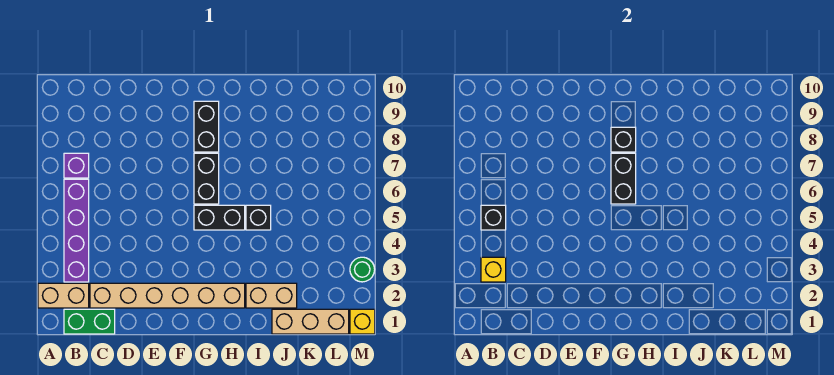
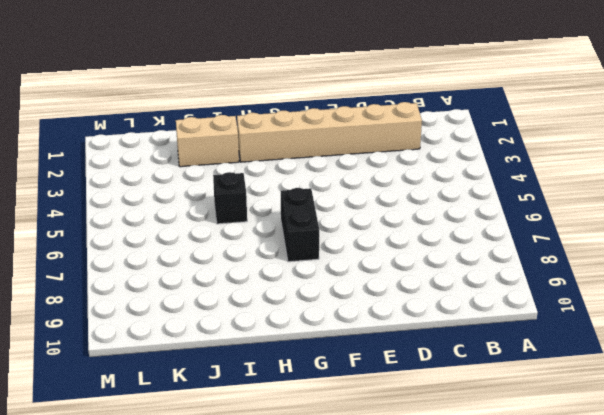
none -> tan brick A2:B2 level 1
none -> green brick B1:C1 level 1
none -> purple brick B3:B6 level 1

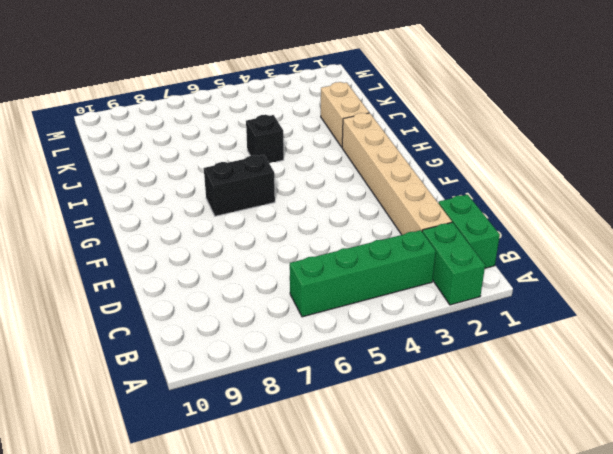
green brick A2:B2 level 1 -> tan brick A2:B2 level 1
green brick B3:B6 level 1 -> purple brick B3:B6 level 1
none -> purple brick B7 level 1
none -> black brick G5:H5 level 1
none -> black brick G8:G9 level 1

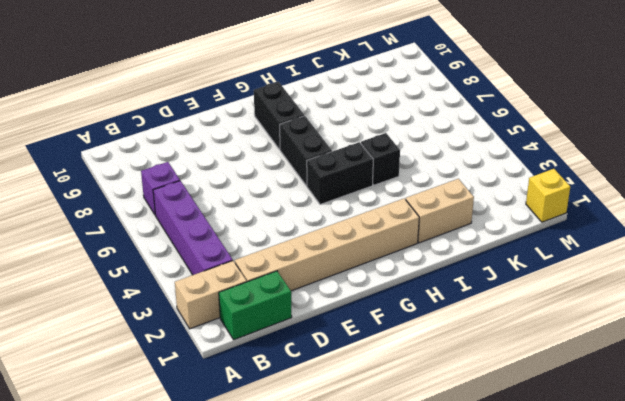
none -> tan brick J1:L1 level 1
none -> green round brick M3 level 1
none -> yellow brick B3 level 2

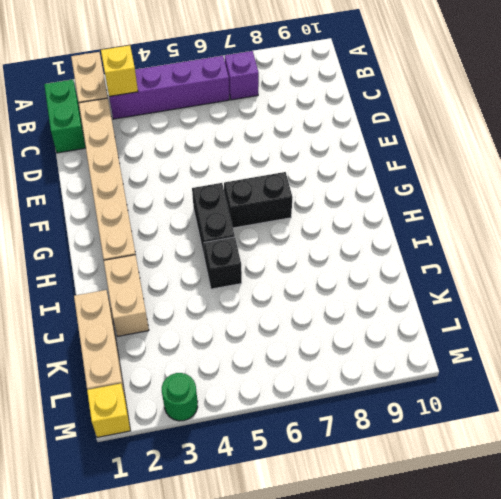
none -> black brick G8:G9 level 1
none -> black brick B5 level 2
none -> black brick G6:G7 level 2

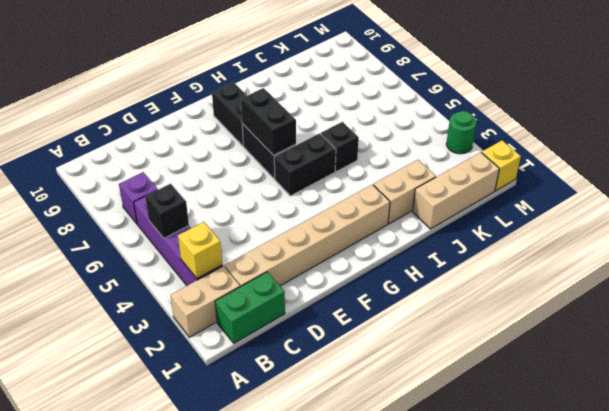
none -> black brick G8 level 2

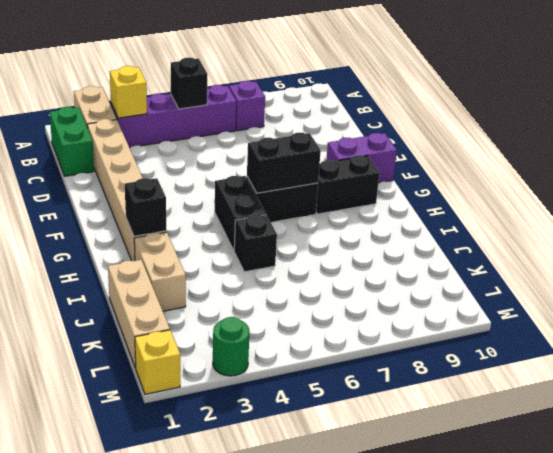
purple brick F9:F10 level 1 -> none
black brick H2 level 2 -> black brick G8 level 2

